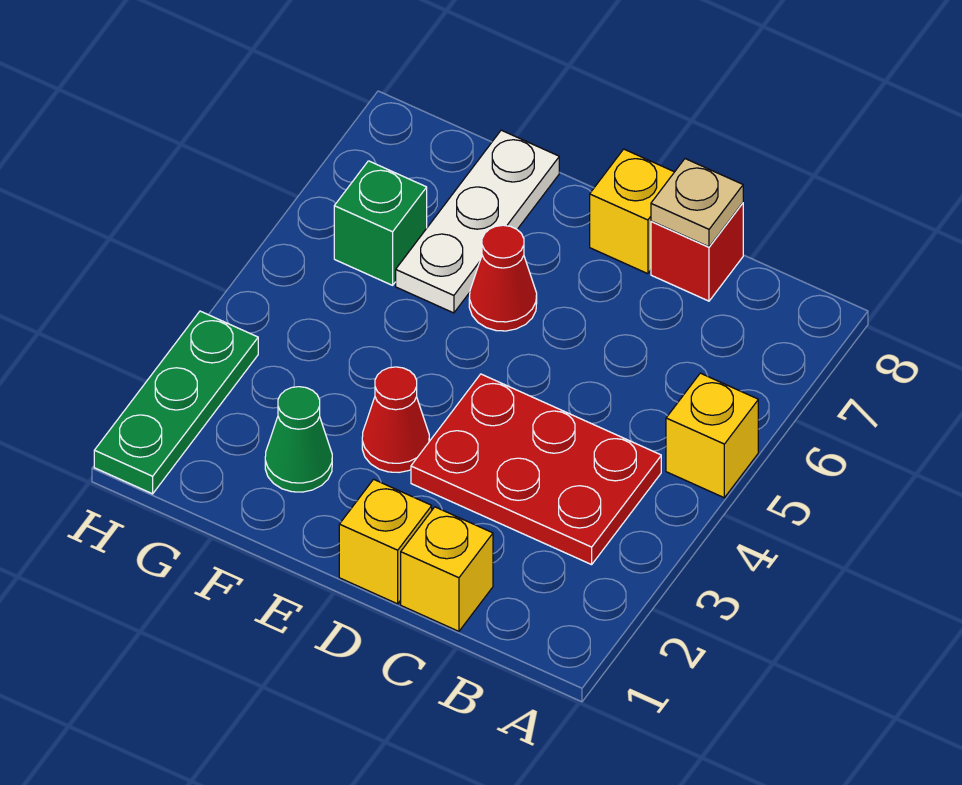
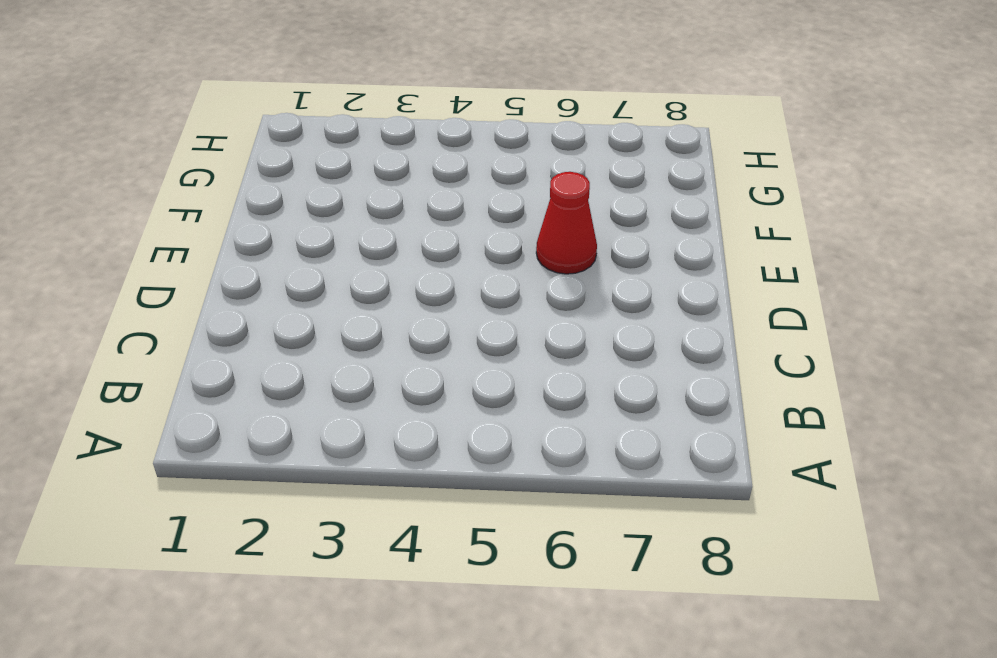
none -> yellow brick A5 level 1
none -> red plate B3:D4 level 1
none -> yellow brick C1 level 1

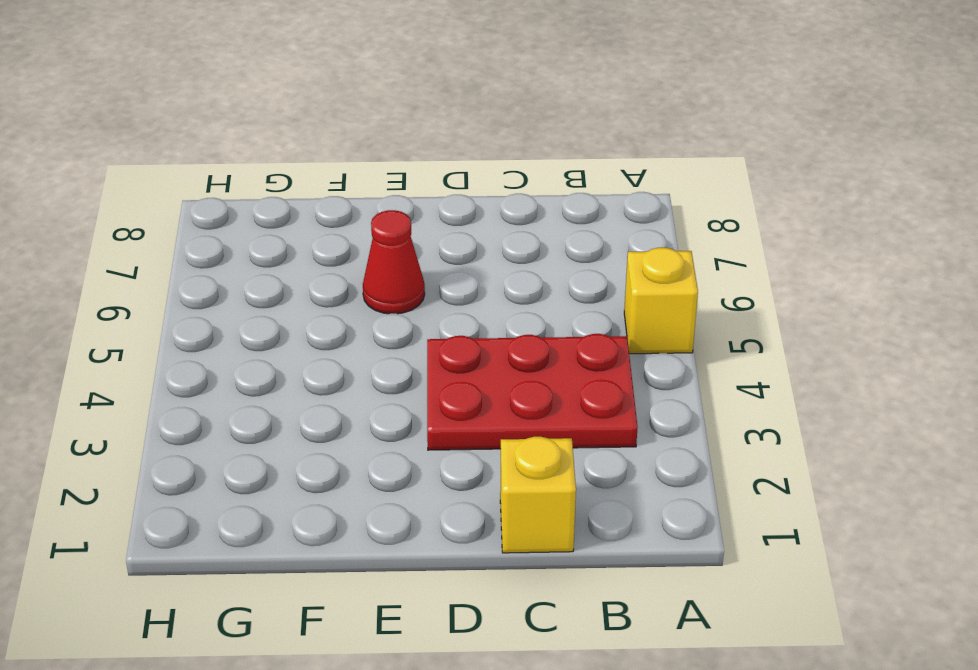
none -> red brick C8 level 1
none -> yellow brick D1 level 1
none -> yellow brick D8 level 1

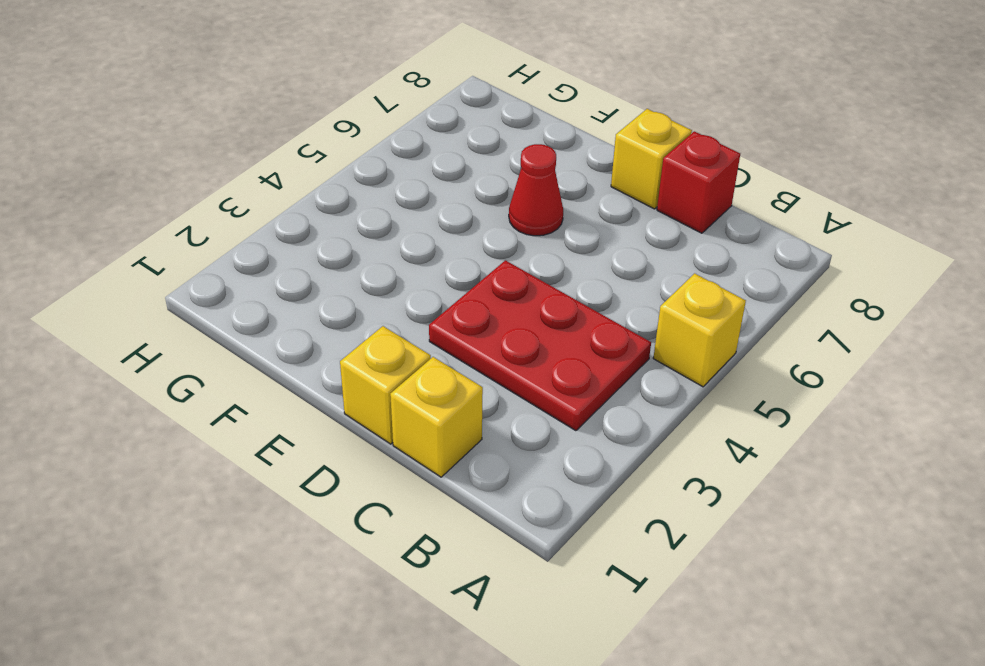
none -> red cone E3 level 1
none -> green cone F2 level 1
none -> white plate F6:F8 level 1

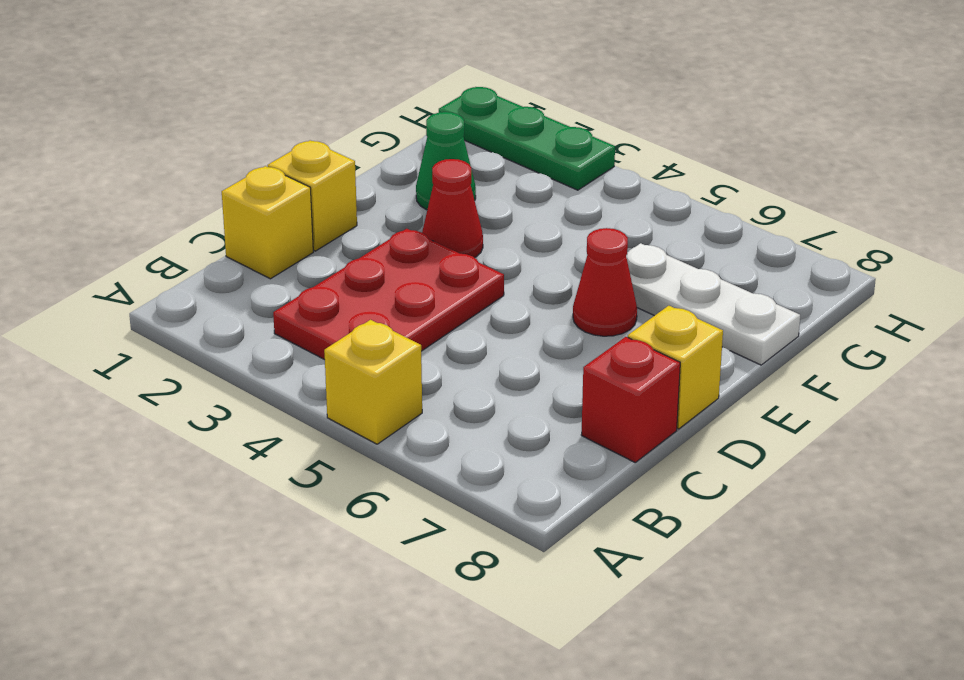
none -> green brick G6 level 1
none -> tan plate C8 level 2

